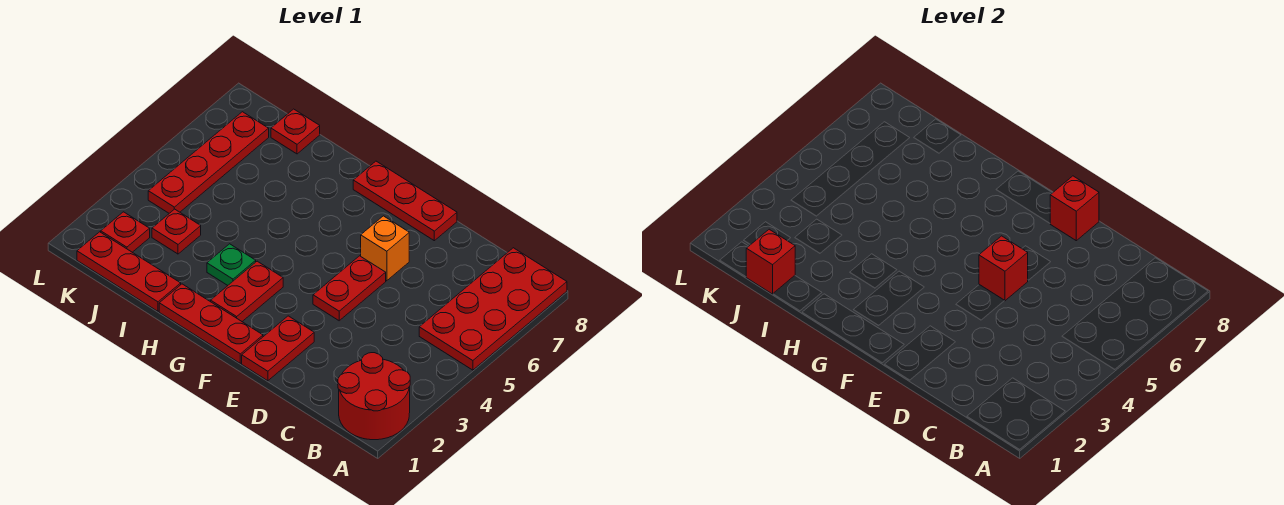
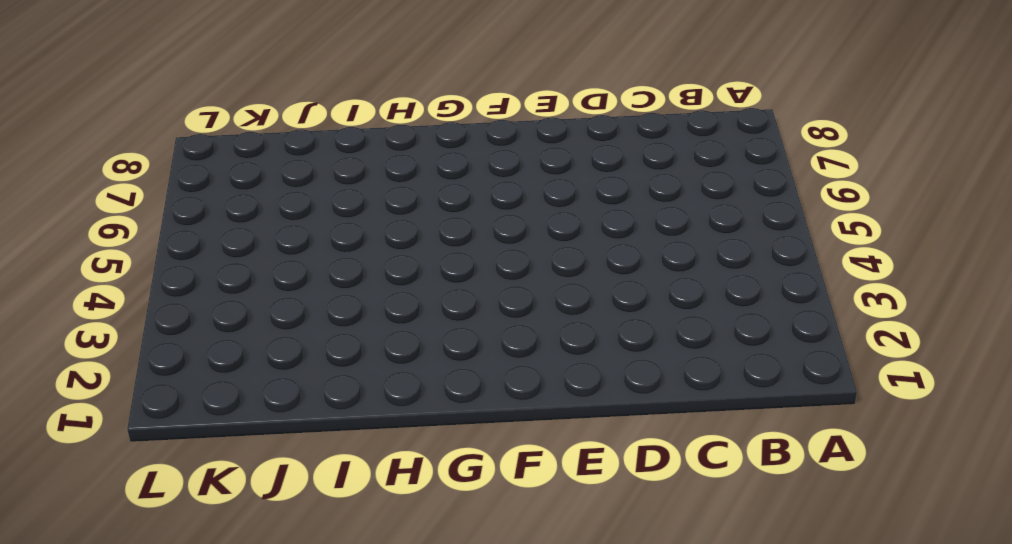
none -> red round brick A1:B2 level 1
none -> red plate A5:B8 level 1
none -> red plate E1:E2 level 1

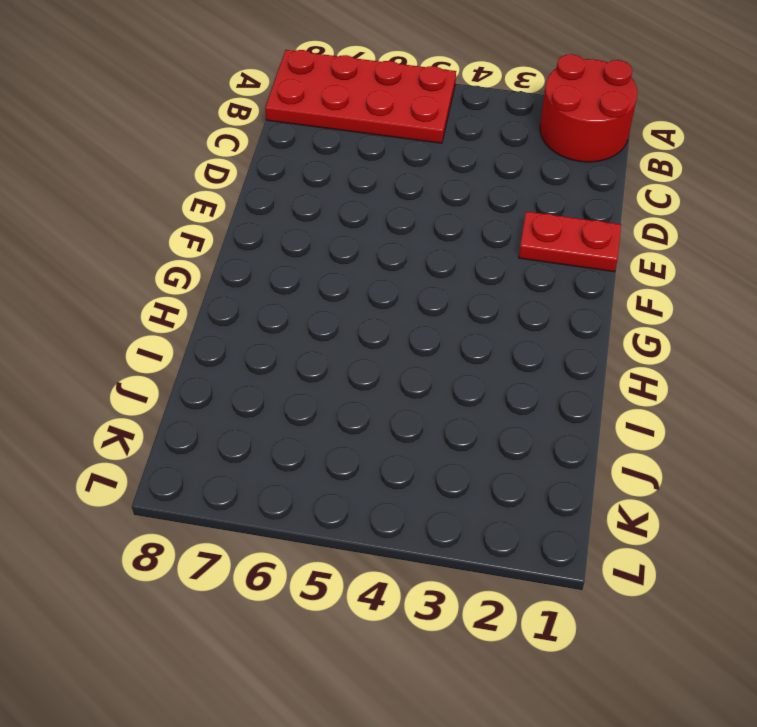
none -> red plate E4:E5 level 1
none -> orange brick E6 level 1
none -> red plate E8:G8 level 1

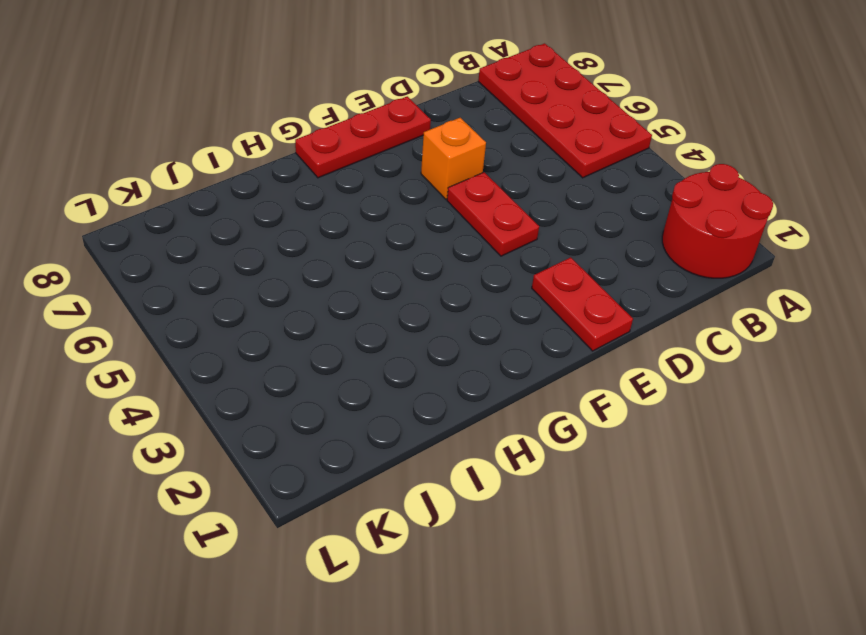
none -> red plate F1:H1 level 1
none -> red plate G2:G3 level 1
none -> green plate H3 level 1

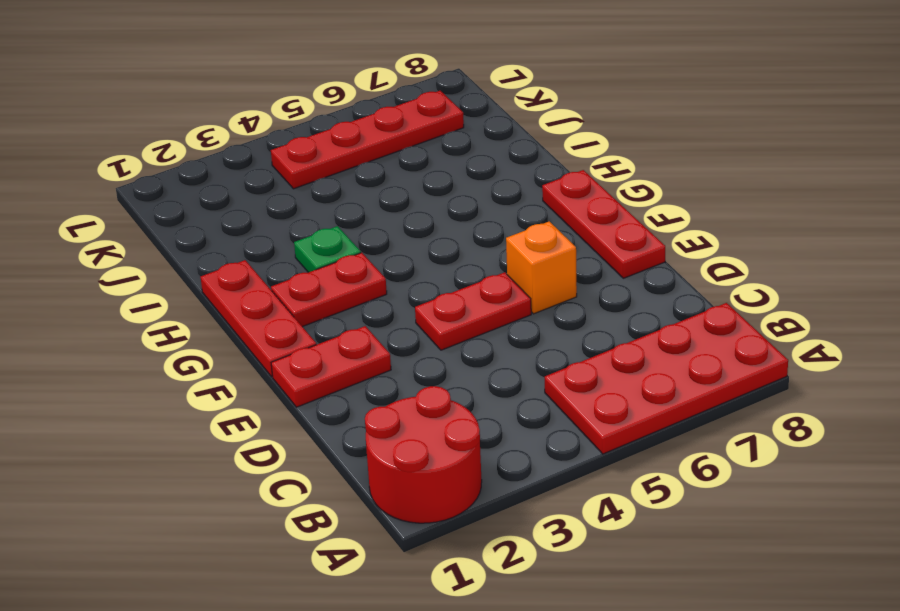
none -> red plate I1:K1 level 1
none -> red plate J3 level 1
none -> red plate J8 level 1

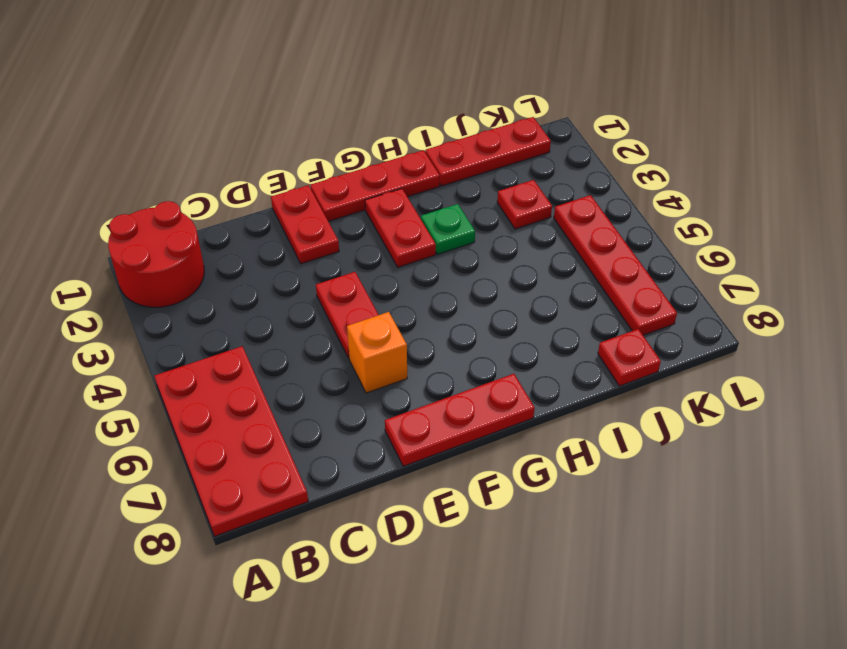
none -> red plate K2 level 1
none -> red brick E5 level 2
none -> red brick E8 level 2

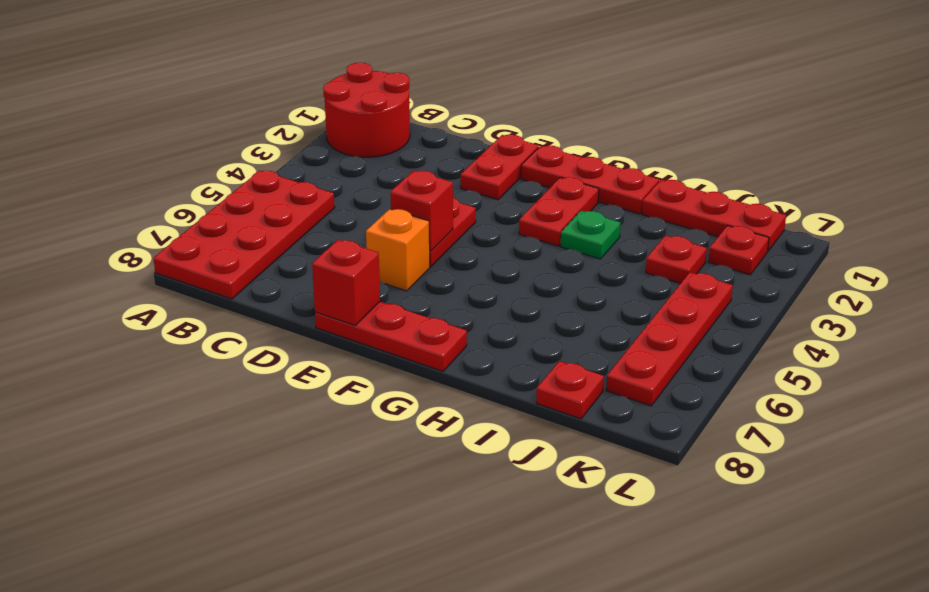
none -> red brick J1 level 2

